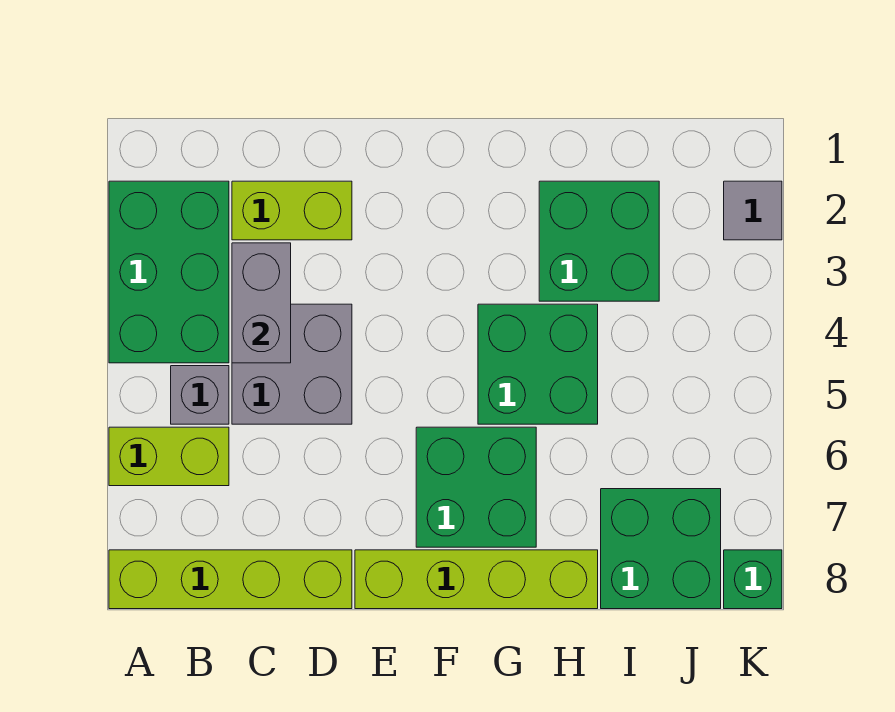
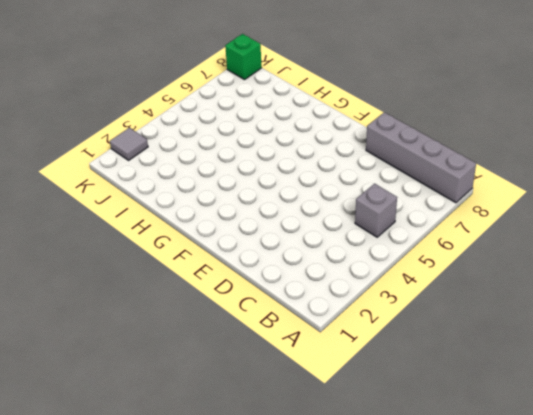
grey brick A8:D8 level 1 -> lime brick A8:D8 level 1
none -> green brick A2:B4 level 1
none -> lime brick A6:B6 level 1
none -> lime brick C2:D2 level 1

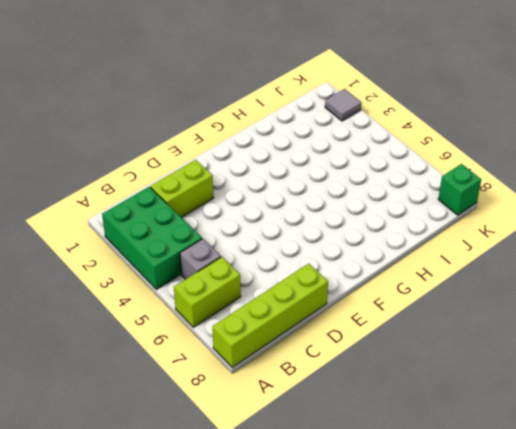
none -> grey brick C4:D5 level 1
none -> lime brick E8:H8 level 1
none -> green brick F6:G7 level 1

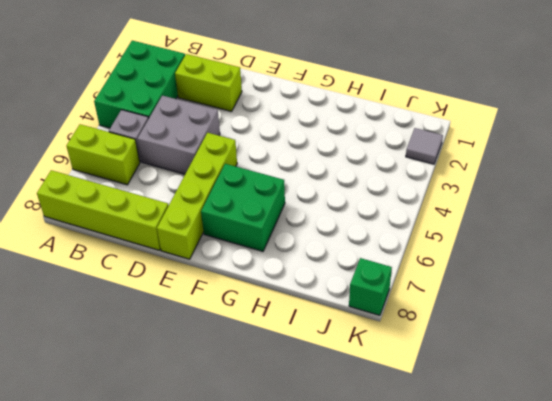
lime brick E5:E8 level 1 -> lime brick E8:H8 level 1
none -> green brick G4:H5 level 1
none -> green brick H2:I3 level 1
none -> green brick I7:J8 level 1

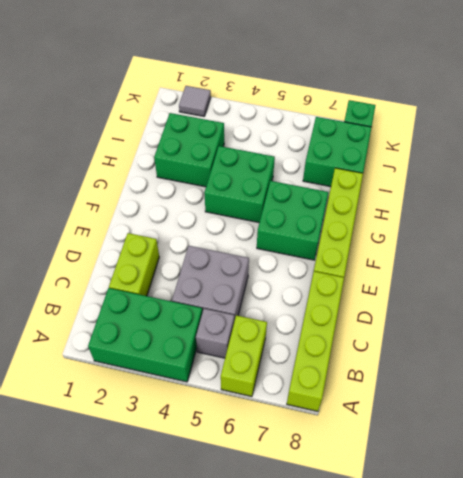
none -> grey brick C3:C4 level 2

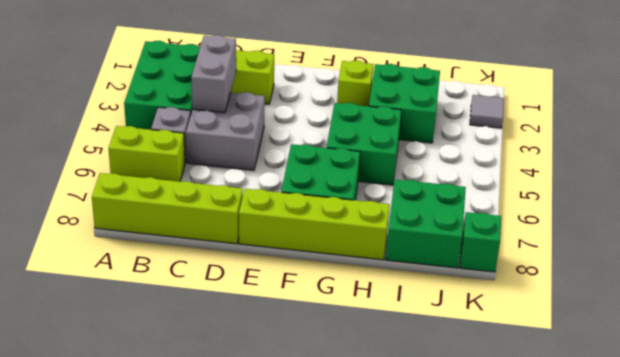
lime brick G2 level 1 -> none

